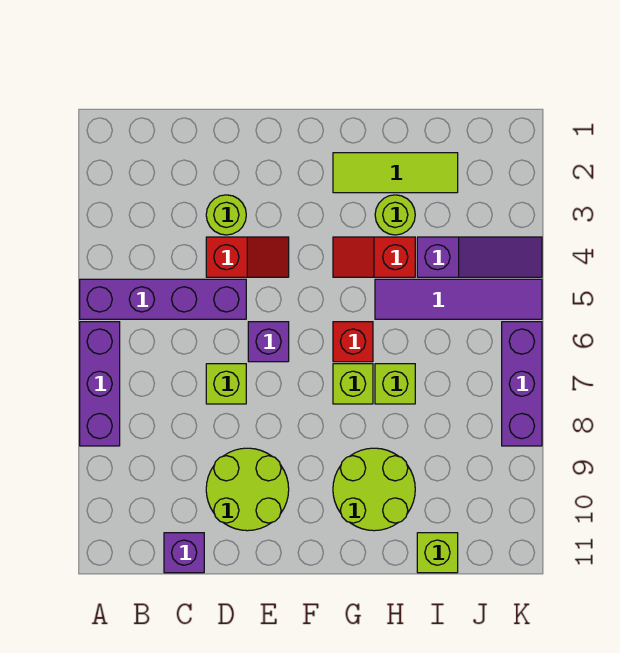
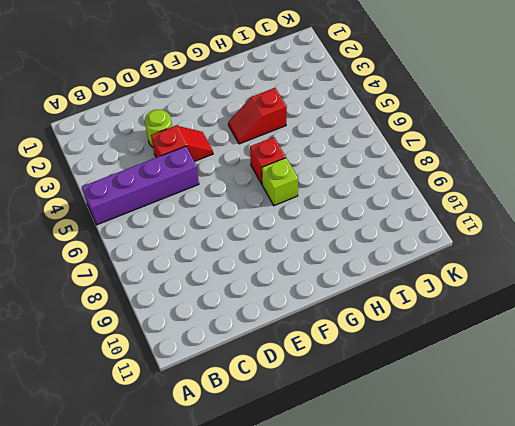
none -> purple brick A6:A8 level 1
none -> purple brick C11 level 1
none -> lime brick D7 level 1

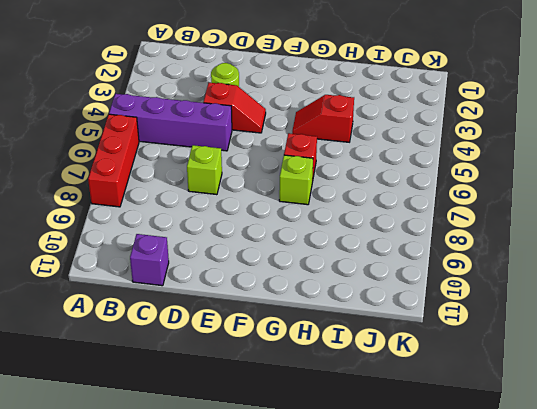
red brick A6:A8 level 1 -> purple brick A6:A8 level 1
none -> lime round brick D9:E10 level 1
none -> purple brick E6 level 1
none -> lime tile G2:I2 level 1

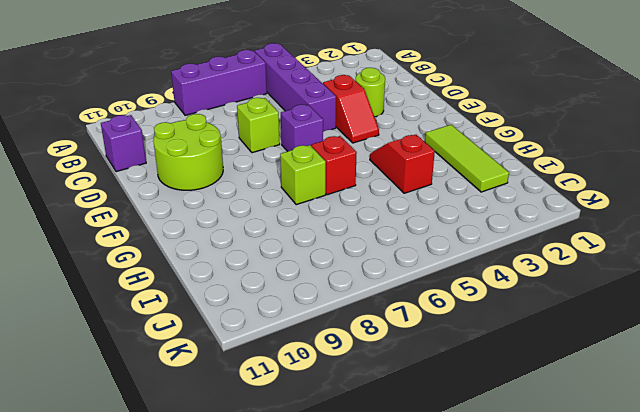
none -> lime round brick G9:H10 level 1
none -> lime round brick H3 level 1
none -> purple tile H5:K5 level 1

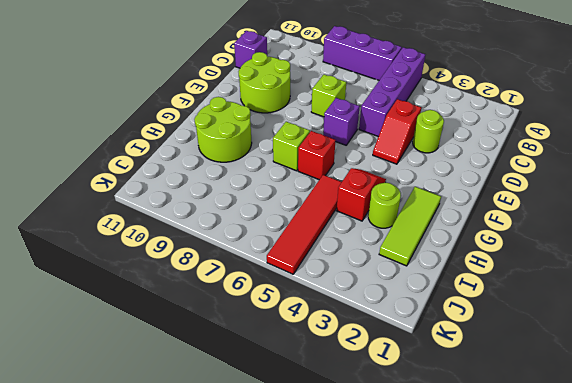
red tile H5:K5 level 1 -> purple tile H5:K5 level 1
none -> lime brick H7 level 1
none -> purple slope I4:K4 level 1 top I
none -> lime brick I11 level 1

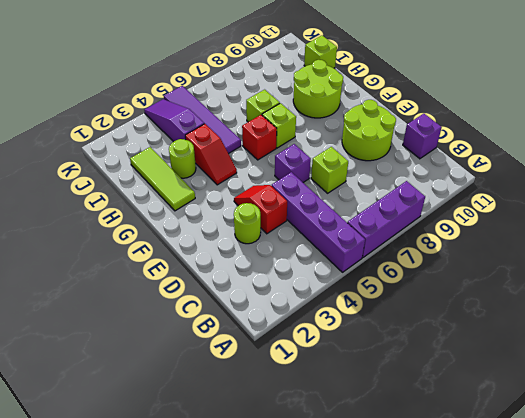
none -> purple brick K6:K8 level 1

